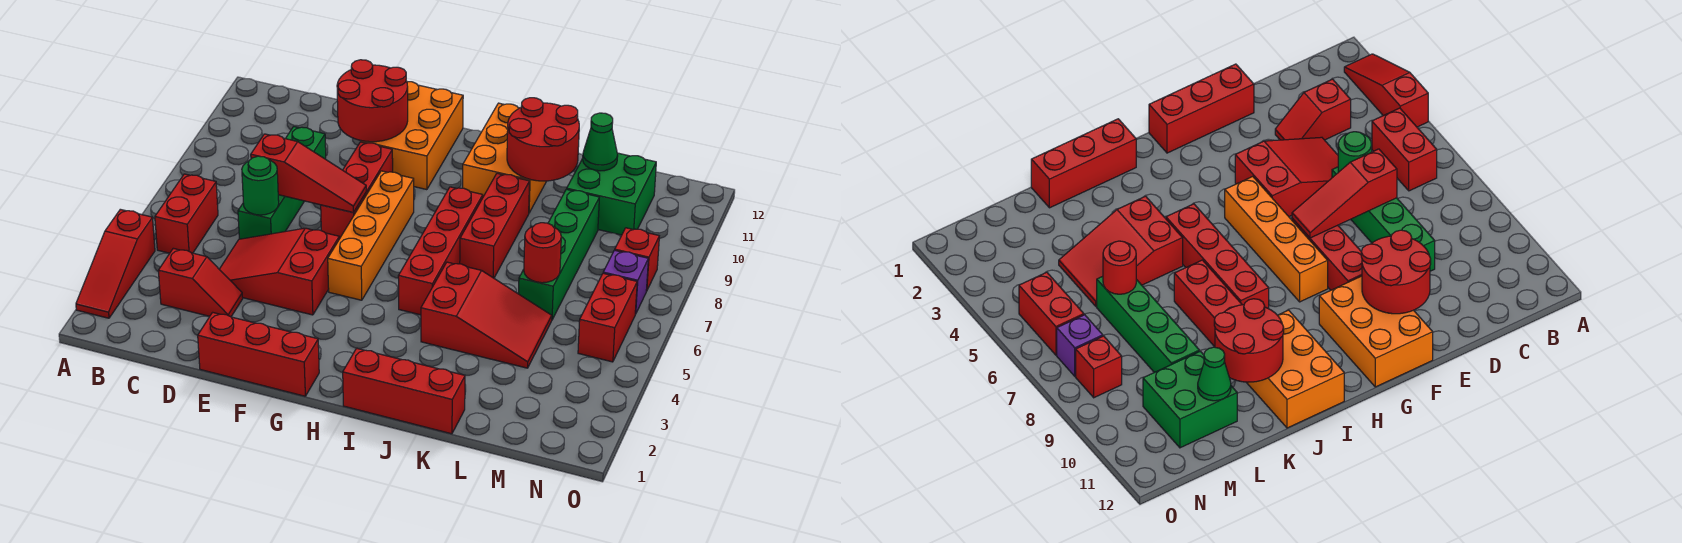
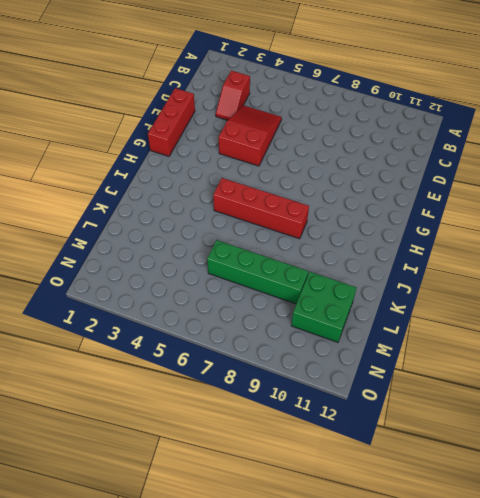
none -> red slope A2:A4 level 1 top 4
none -> red brick B5:B6 level 1
none -> green brick D6:D9 level 1

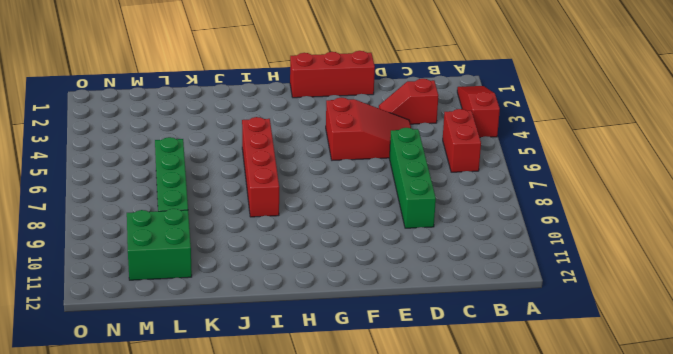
none -> red brick F7:F9 level 1
none -> orange brick F10:G12 level 1
none -> orange brick G5:G8 level 1

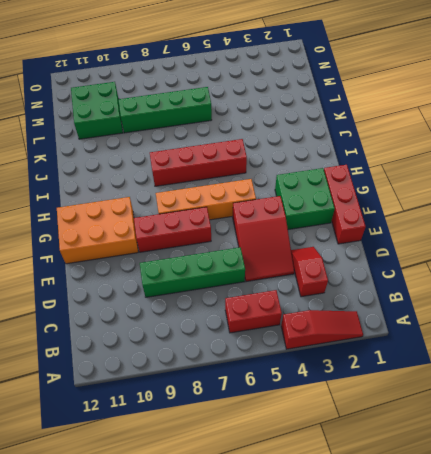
green brick F2:G3 level 1 -> none
none -> red brick I1:K1 level 1
none -> orange brick I10:J12 level 1
none -> red slope J4:L5 level 1 top J

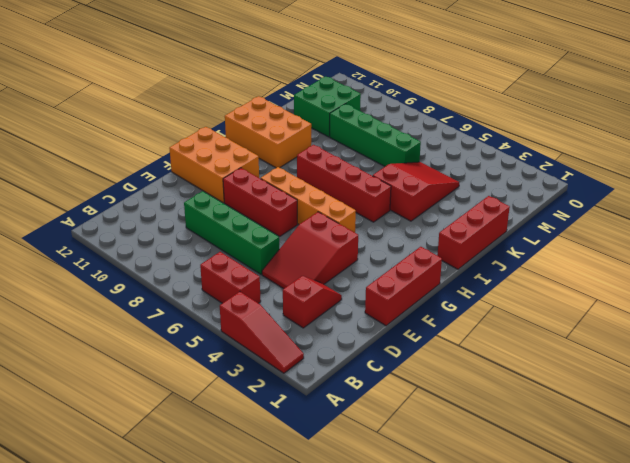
none -> red brick J7:J9 level 1
none -> red brick N5:N6 level 1
none -> purple brick N7 level 1

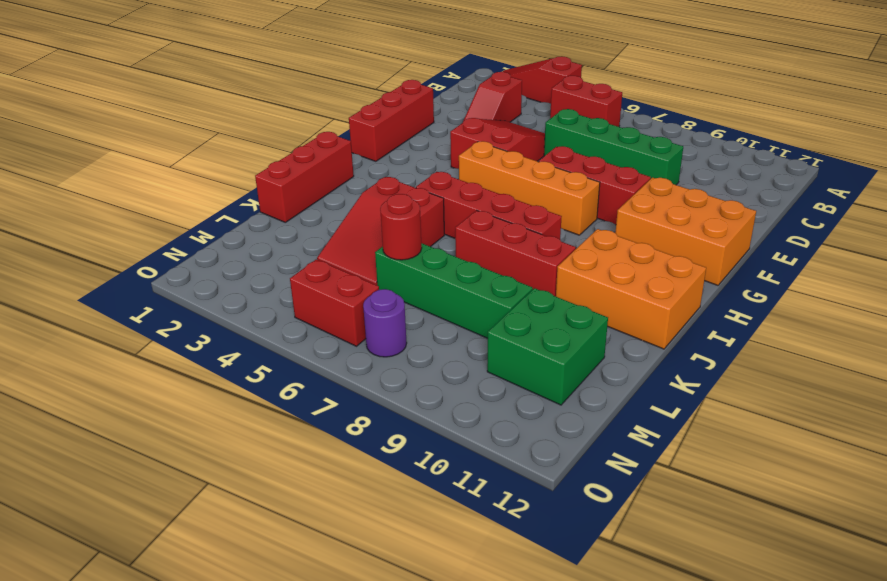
purple round brick N7 level 1 -> purple brick N7 level 1
none -> red brick N8 level 1
none -> green round brick D6 level 2
none -> red slope D7:F7 level 2 top D

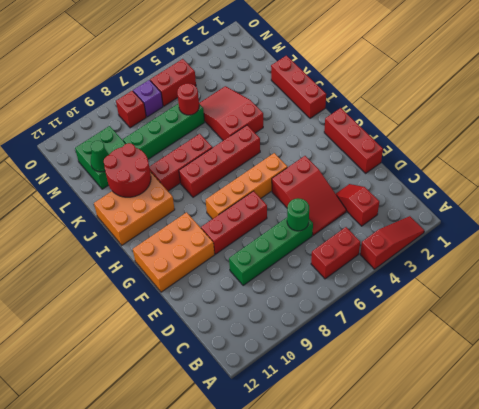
none -> red slope D7:F7 level 2 top D
none -> red round brick E10:F11 level 2

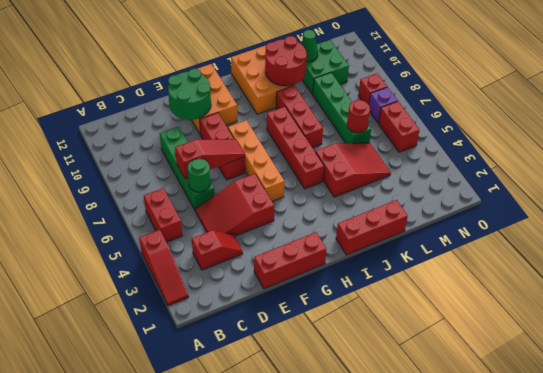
green round brick E10:F11 level 2 -> red round brick E10:F11 level 2

